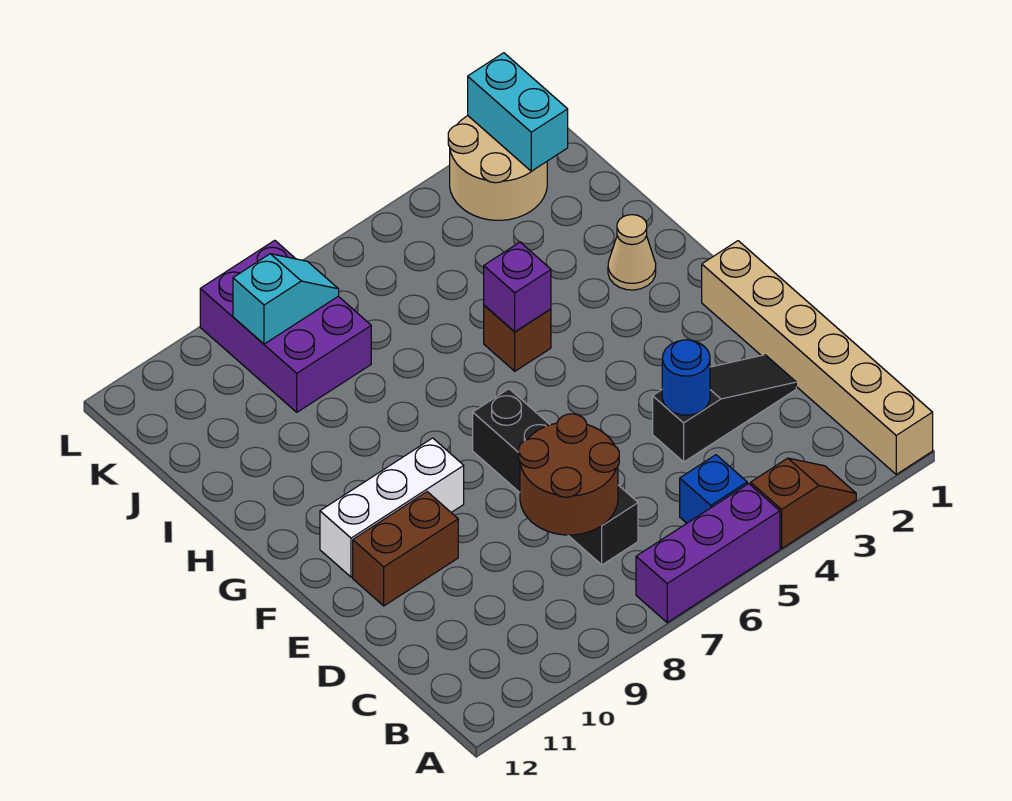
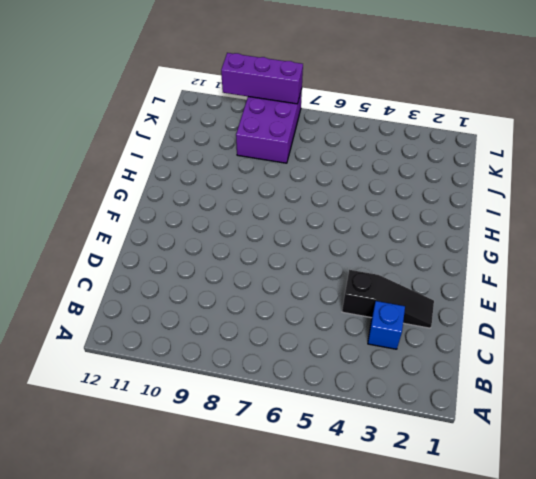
blue brick C3 level 1 -> blue brick B5 level 1
purple brick L8:L10 level 2 -> purple brick A5:A7 level 1
none -> tan brick A1:F1 level 1
none -> brown slope A3:A4 level 1 top 4
none -> black brick C7:F7 level 1

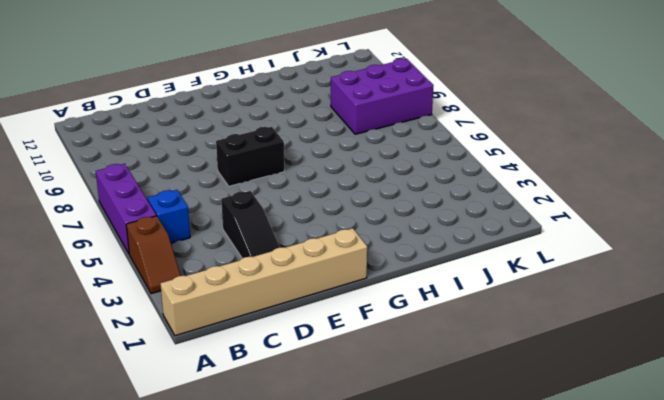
black brick E7:F7 level 1 -> black brick C7:F7 level 1
none -> brown brick E10:E11 level 1
none -> white brick F9:F11 level 1
none -> tan cone H2 level 1

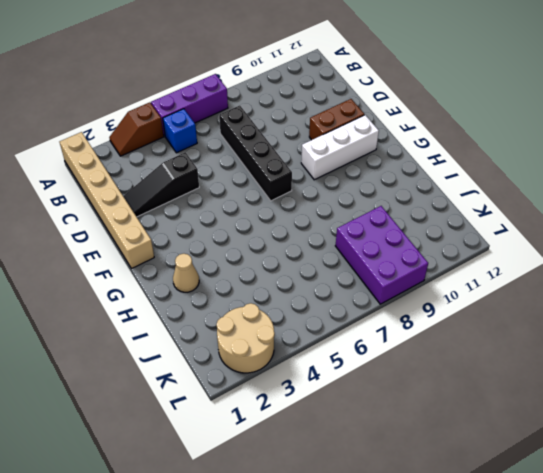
none -> brown brick H5 level 1
none -> brown round brick C7:D8 level 2
none -> blue round brick D4 level 2

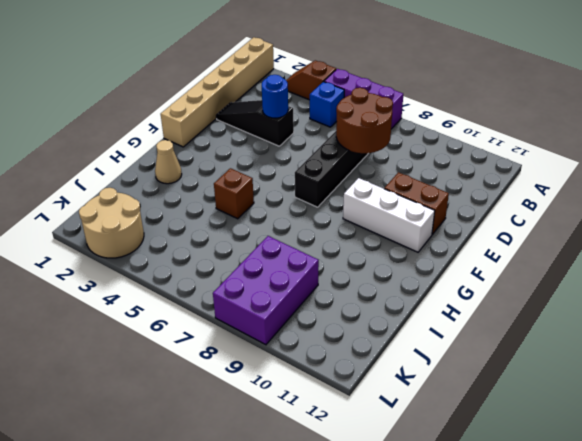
none -> purple brick H5 level 2
none -> cyan brick K2:L2 level 2
none -> cyan slope K8:K9 level 2 top 9

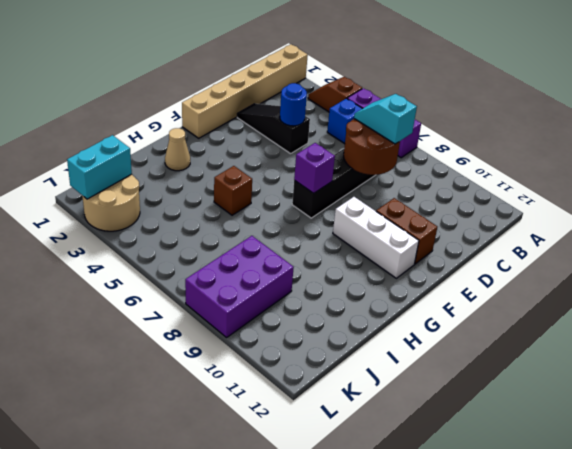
cyan slope C7:C8 level 3 top 8 -> cyan slope K8:K9 level 2 top 9
purple brick F7 level 2 -> purple brick H5 level 2

